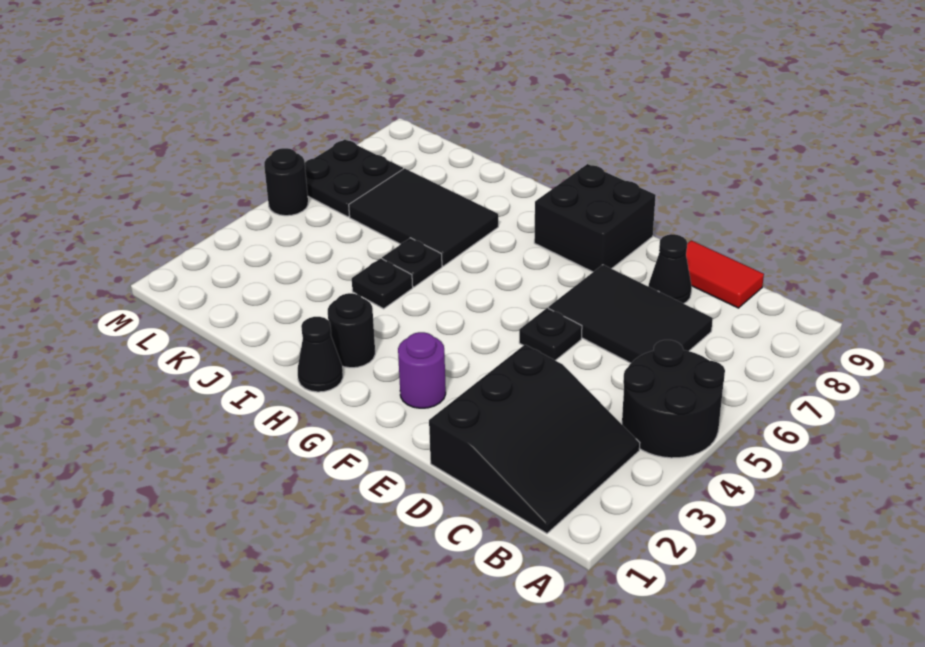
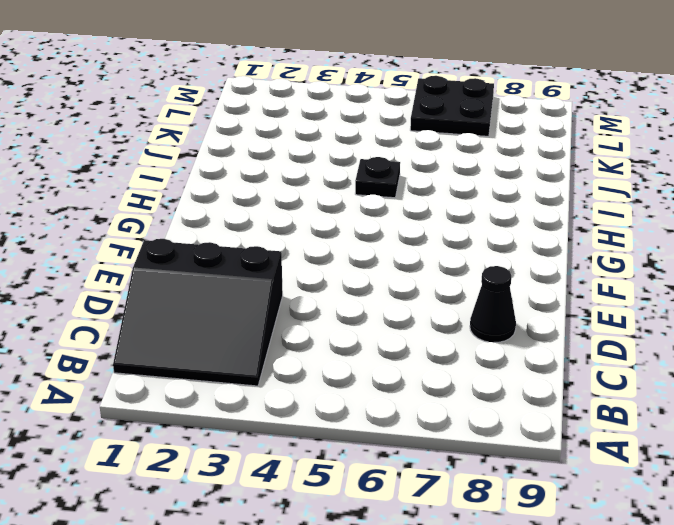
none -> black round brick A4:B5 level 1
none -> black tile C6:E7 level 1
none -> red tile C9:D9 level 1

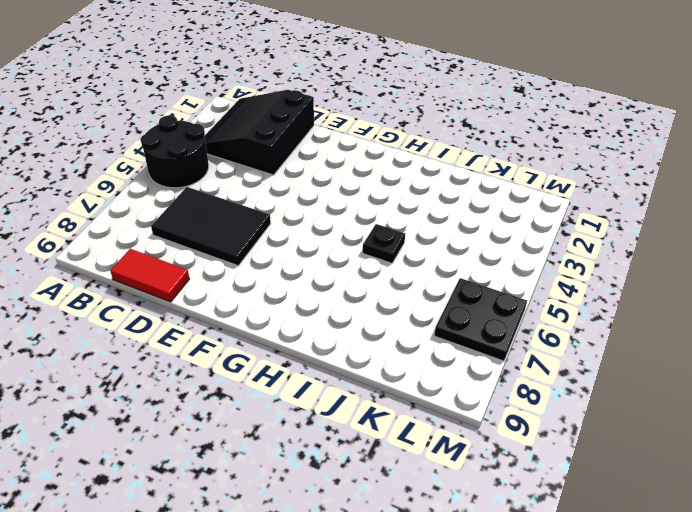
none -> black cone D8 level 1
none -> black plate E5 level 1
none -> purple round brick F2 level 1

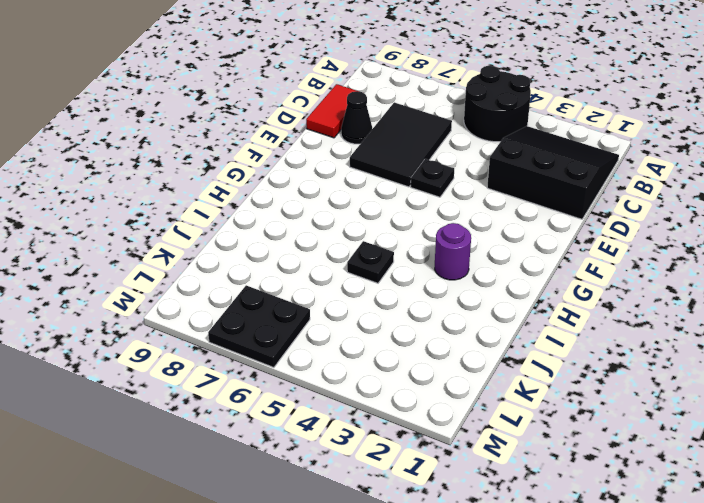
purple round brick H3 level 1 -> purple round brick F2 level 1
none -> black brick F8:G9 level 1
none -> black cone H1 level 1
none -> black round brick H2 level 1

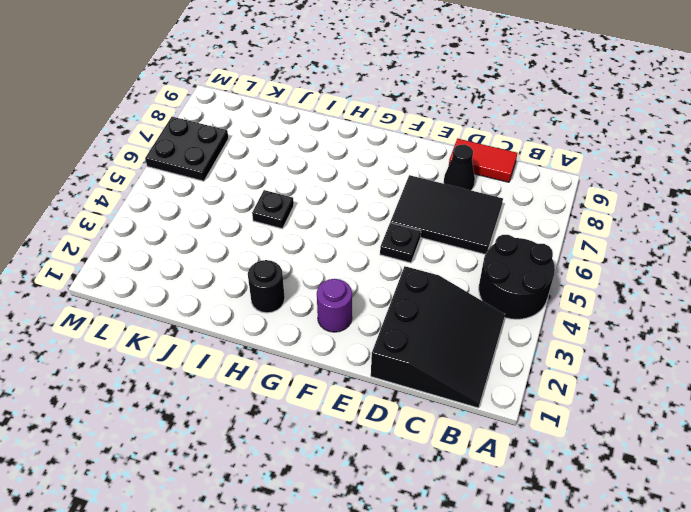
none -> black brick F8:G9 level 1
none -> black cone H1 level 1
none -> black plate I4 level 1

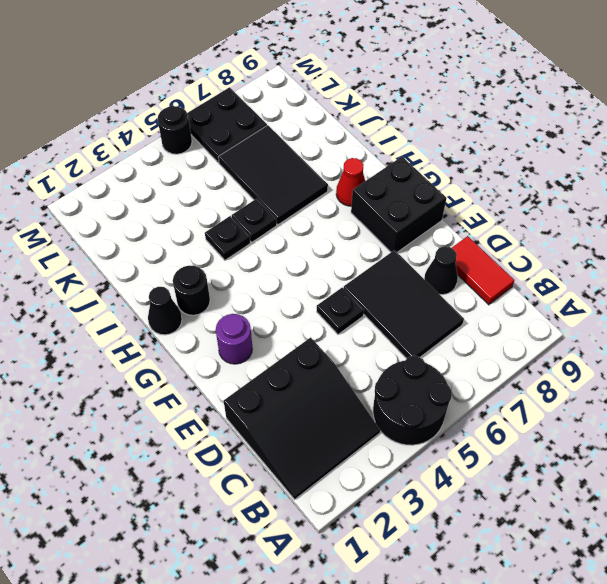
red cone H8 level 1 -> none

